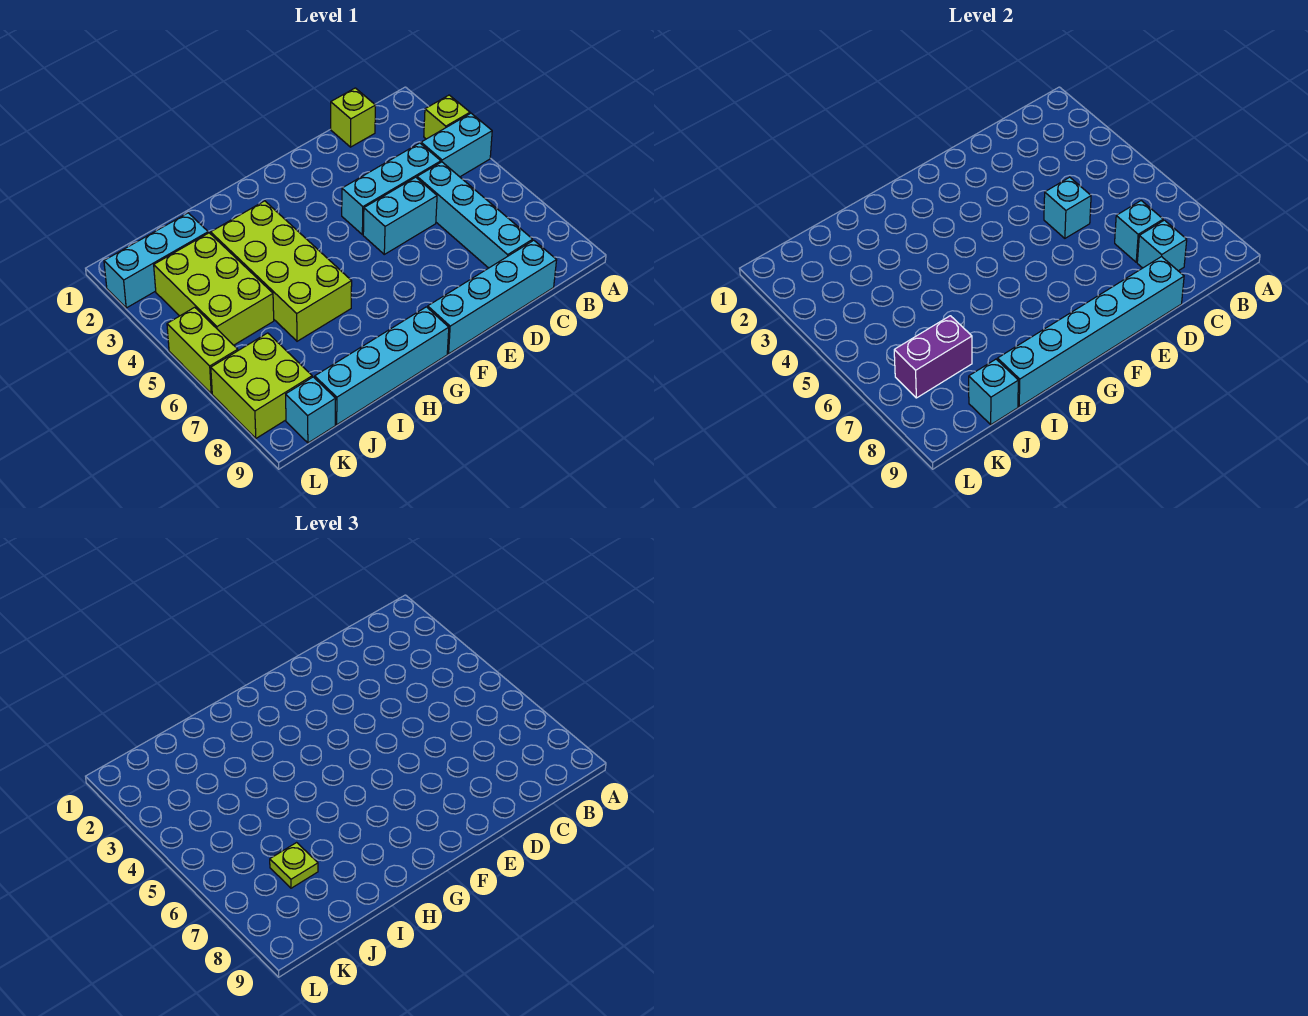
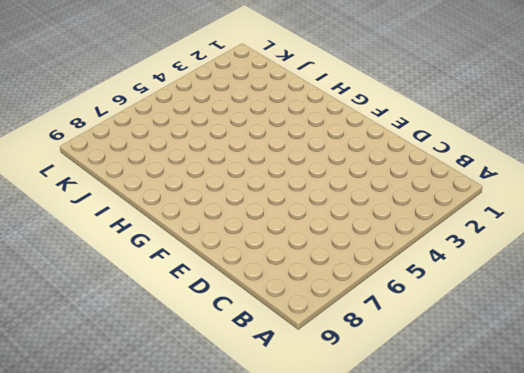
none -> lime brick A3 level 1
none -> cyan brick A4:B4 level 1
none -> lime brick C1 level 1

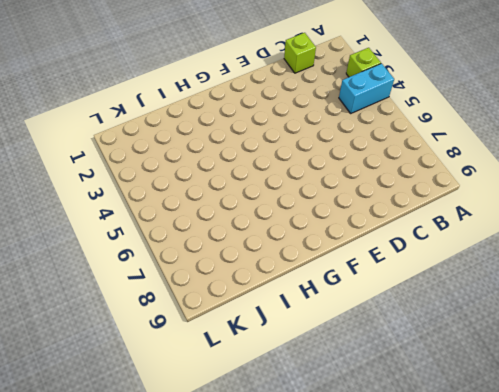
none -> cyan brick C4:E4 level 1
none -> cyan brick C5:C8 level 1
none -> cyan brick C9:F9 level 1

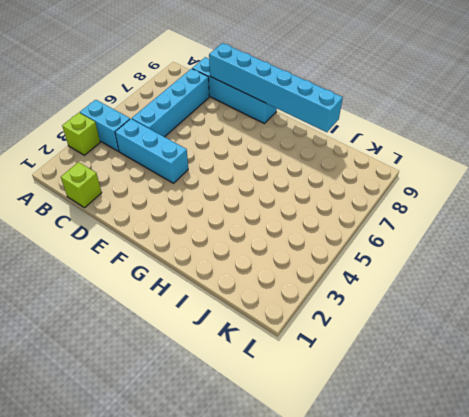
none -> cyan brick D5:E5 level 1
none -> cyan brick G9:J9 level 1
none -> lime brick H3:I6 level 1

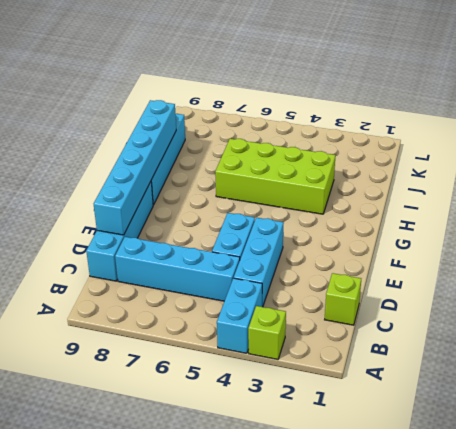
none -> cyan brick J2:L2 level 1
none -> lime brick J3:K5 level 1
none -> lime brick K7:L8 level 1

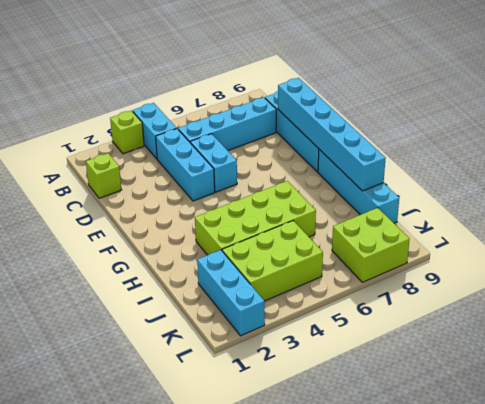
none -> cyan brick K9 level 1
none -> lime brick L5:L6 level 1
none -> cyan brick C7 level 2

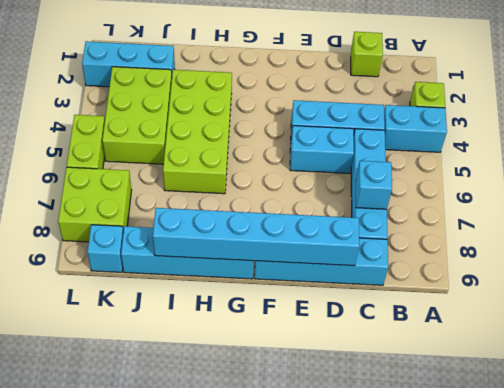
none -> cyan brick C8 level 2
none -> cyan brick D5 level 2
none -> purple brick J7:K7 level 2

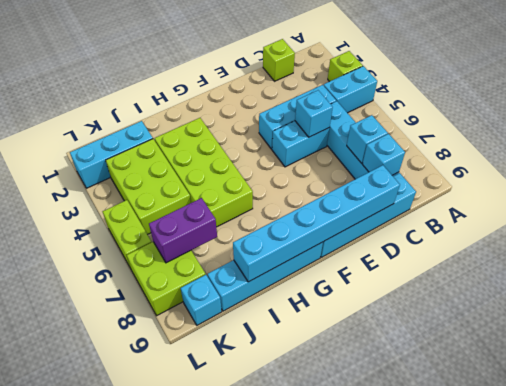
none -> cyan brick J9 level 2
none -> lime plate J7 level 3

